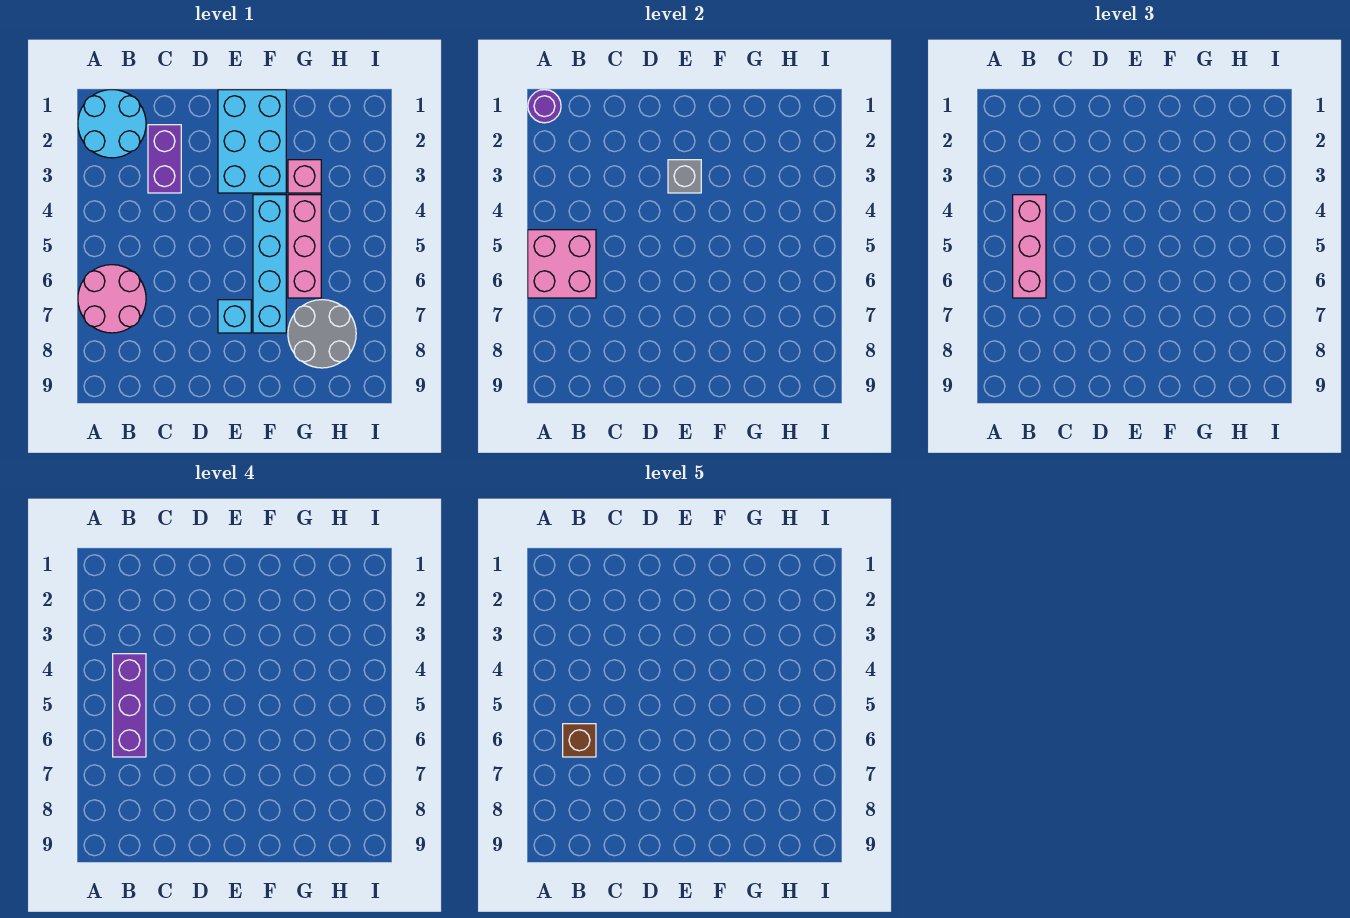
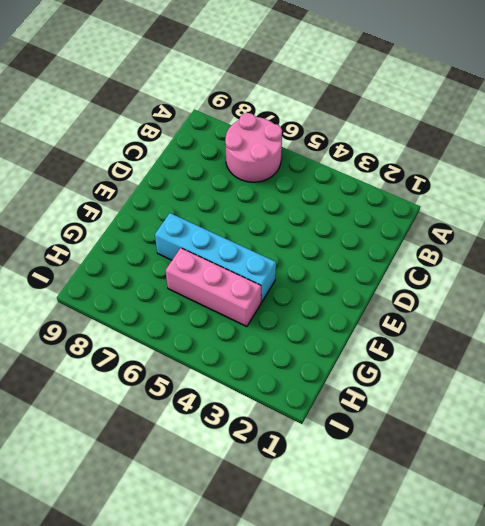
none -> cyan round brick A1:B2 level 1
none -> purple brick C2:C3 level 1
none -> cyan brick E1:F3 level 1

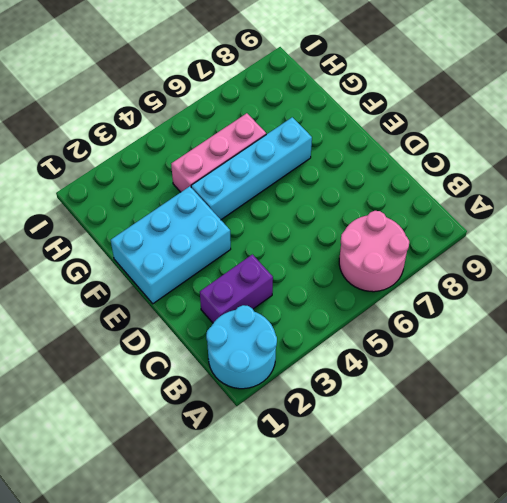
none -> cyan brick E7 level 1
none -> pink brick G3 level 1
none -> grey round brick G7:H8 level 1

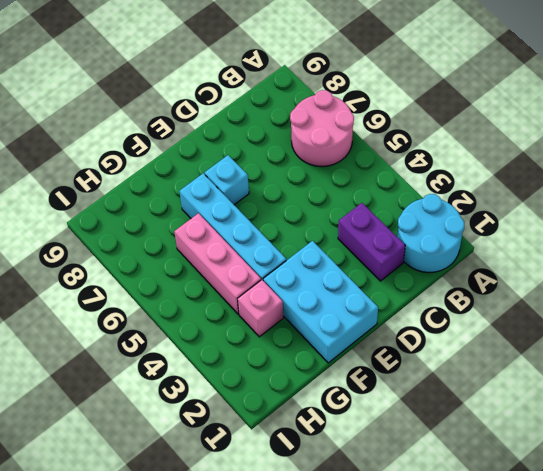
none -> grey round brick G7:H8 level 1
none -> purple round brick A1 level 2
none -> pink brick A5:B6 level 2

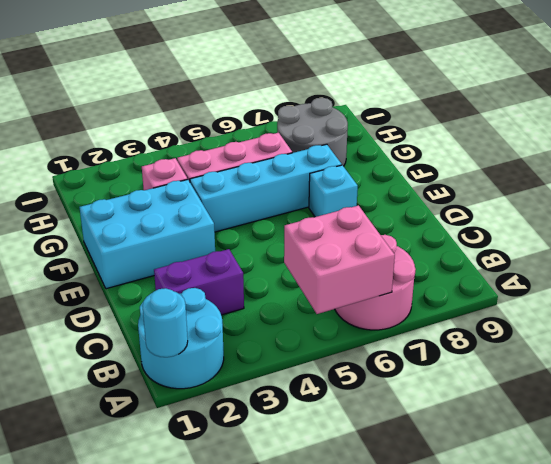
cyan round brick A1 level 2 -> purple round brick A1 level 2
none -> grey brick E3 level 2
none -> pink brick B4:B6 level 3
none -> purple brick B4:B6 level 4

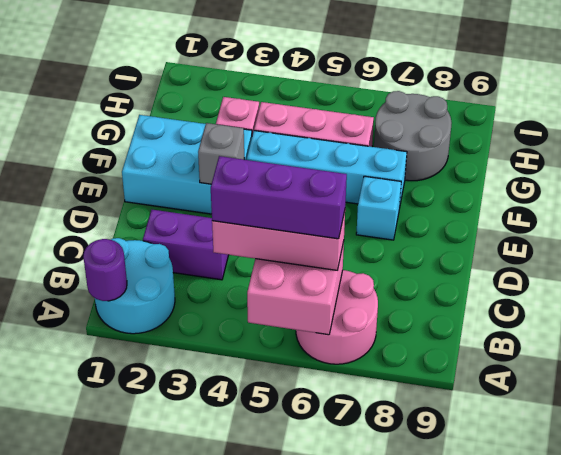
none -> brown brick B6 level 5

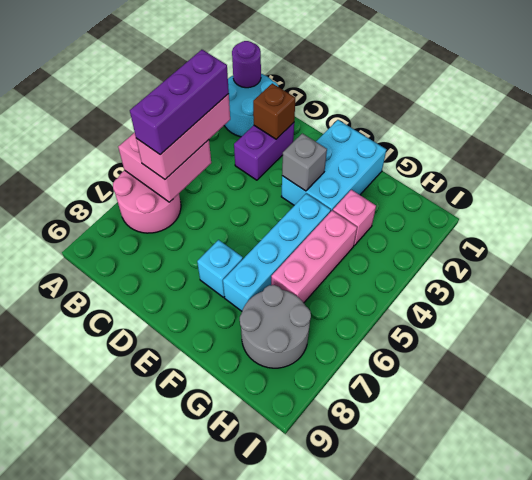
brown brick C2 level 2 -> brown brick B6 level 5

